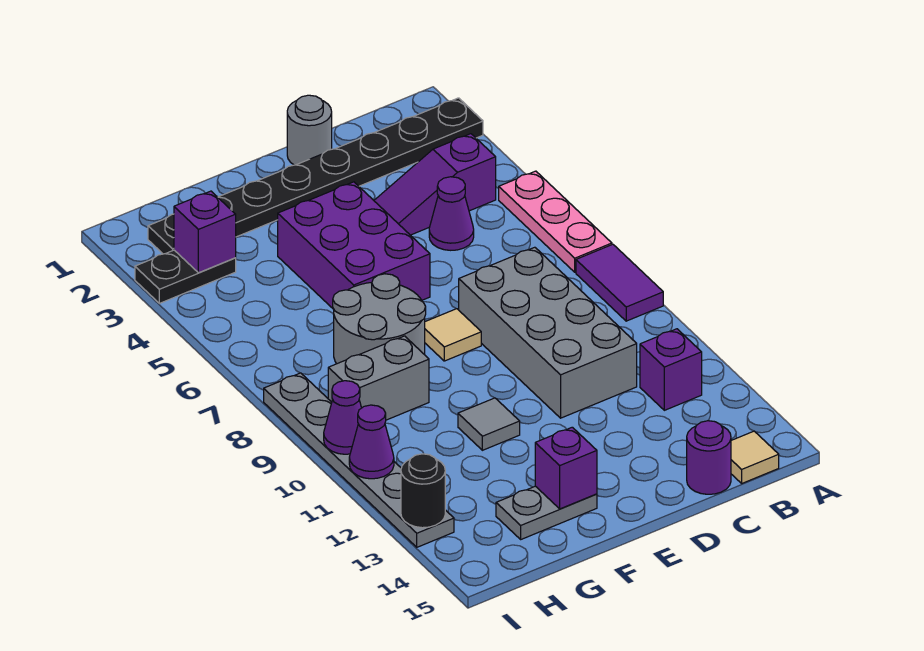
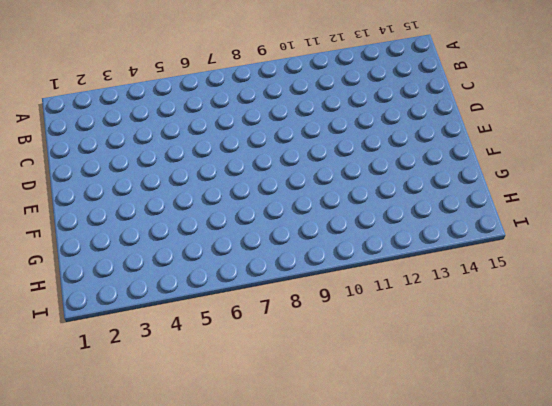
none -> black plate A2:H2 level 1
none -> pink plate A5:A7 level 1
none -> purple tile A8:A9 level 1

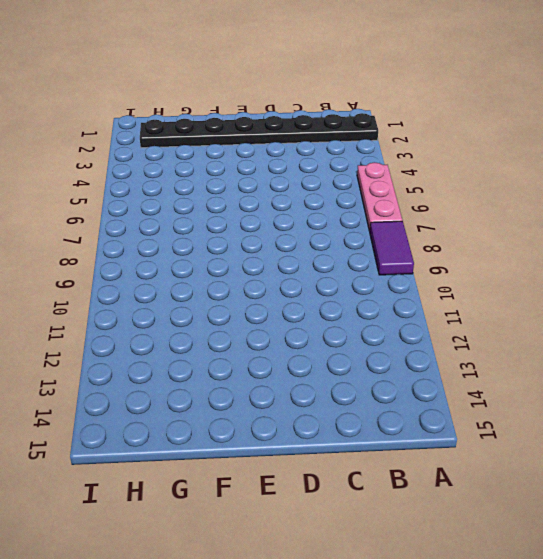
none -> purple slope B4:D4 level 1 top B
none -> purple brick B12 level 1
none -> tan tile B15 level 1

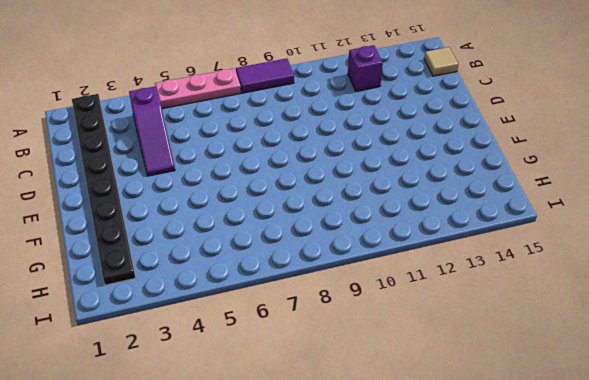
none -> purple cone C5 level 1
none -> grey brick C8:D11 level 1
none -> purple round brick C15 level 1

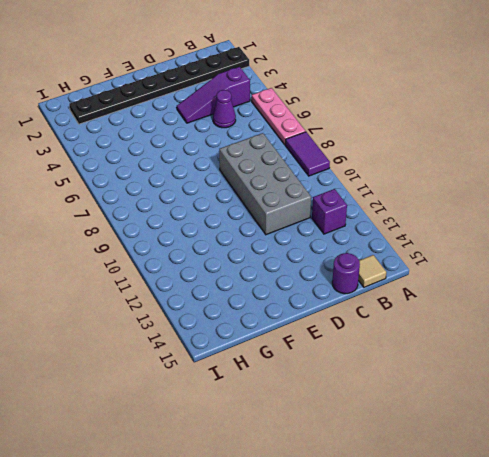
none -> grey round brick D1 level 1
none -> purple brick E4:F6 level 1
none -> tan tile E8 level 1

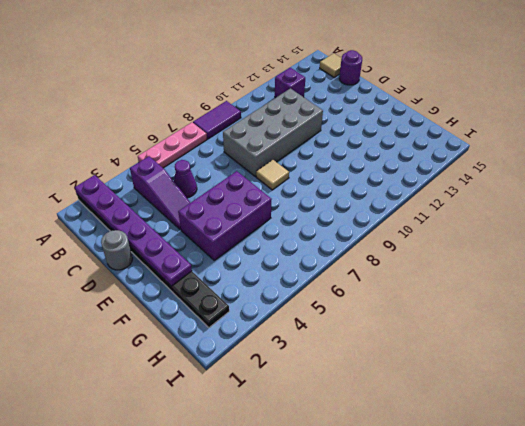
purple plate A2:F2 level 2 -> none
none -> grey round brick F7:G8 level 1
none -> grey tile F11 level 1
none -> grey plate F14:G14 level 1

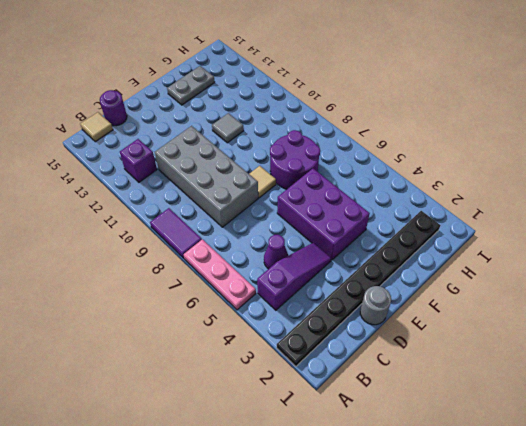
purple round brick F7:G8 level 1 -> grey round brick F7:G8 level 1
none -> grey brick G9:H9 level 1
none -> black plate H3:I3 level 1
none -> grey plate I8:I13 level 1

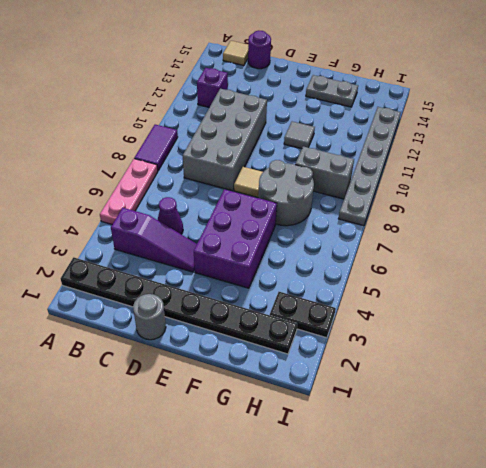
none -> purple brick F14 level 2
none -> purple brick H3 level 2
none -> purple cone I10 level 2

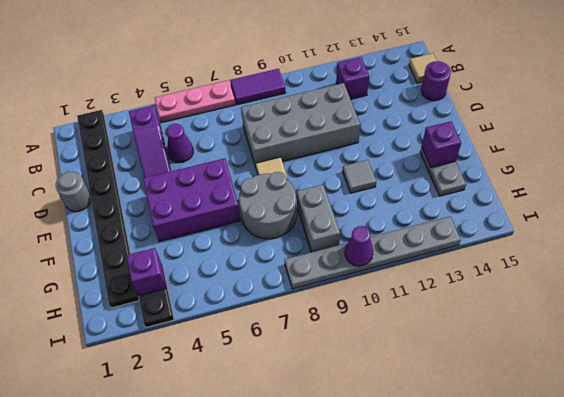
none -> purple cone I11 level 2
none -> black round brick I13 level 2

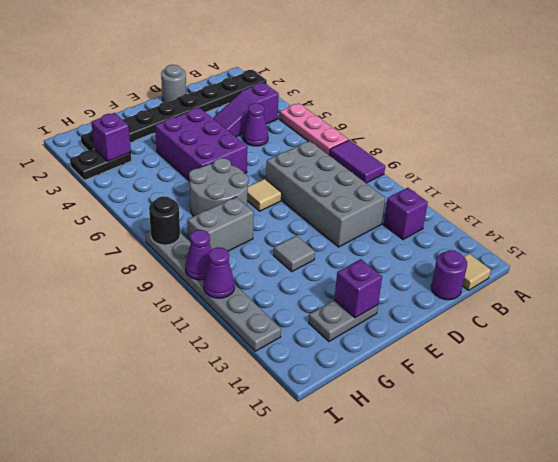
black round brick I8 level 2 -> black round brick I13 level 2

